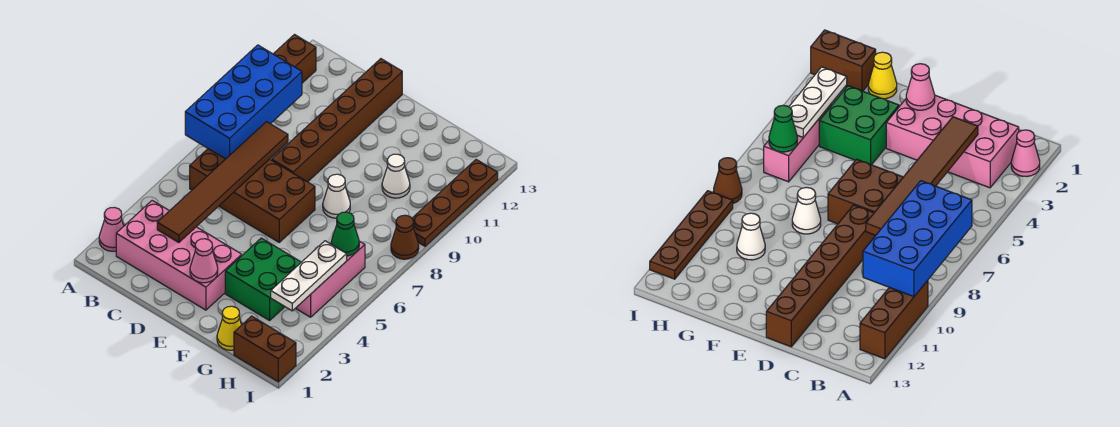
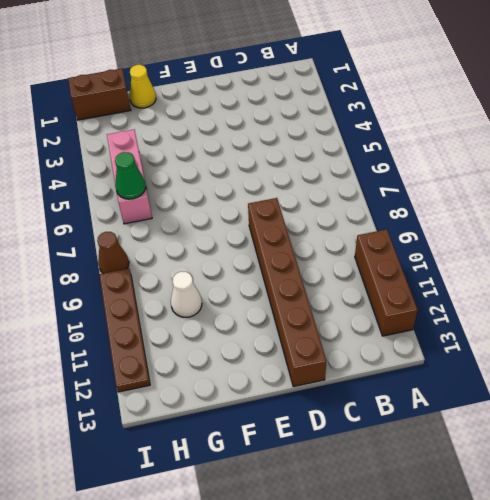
none -> pink cone A2 level 1
none -> pink brick B2:E3 level 1
none -> brown brick B6:E7 level 1

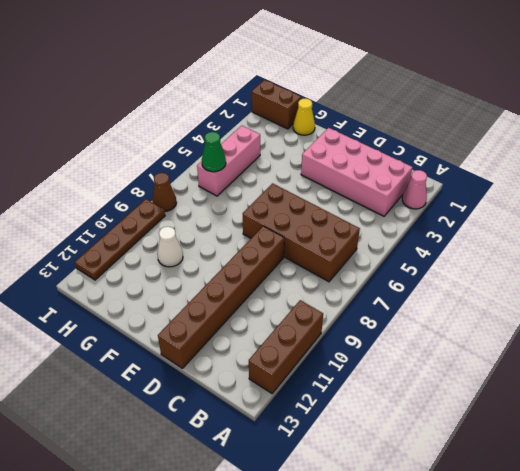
none -> green brick F3:G4 level 1
none -> white cone F8 level 1
none -> blue brick A7:B10 level 2

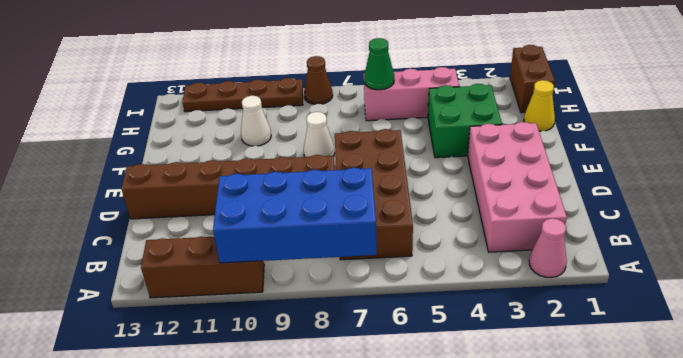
none -> brown tile C3:C8 level 2
none -> pink cone E2 level 2
none -> white plate H3:H5 level 2

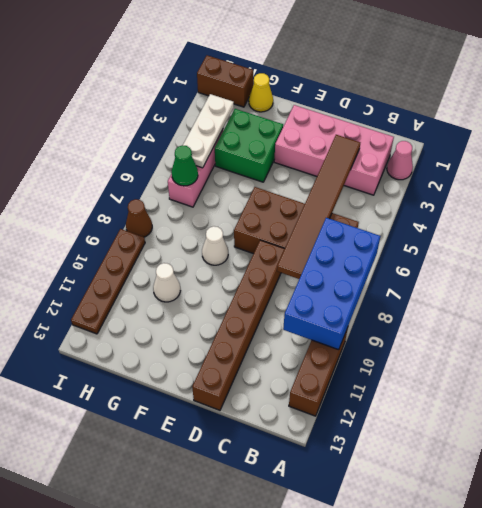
none -> pink cone E2 level 2

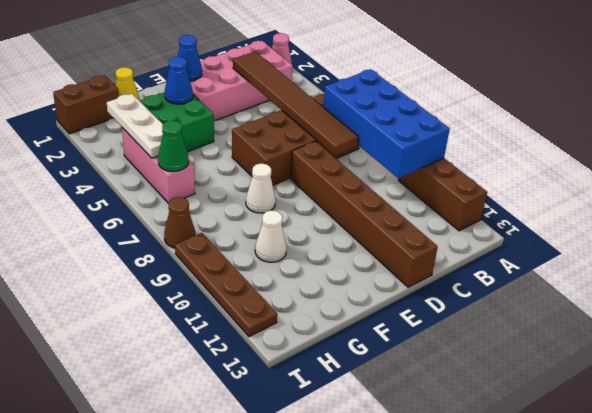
blue cone E2 level 2 -> pink cone E2 level 2
blue cone F3 level 2 -> none

